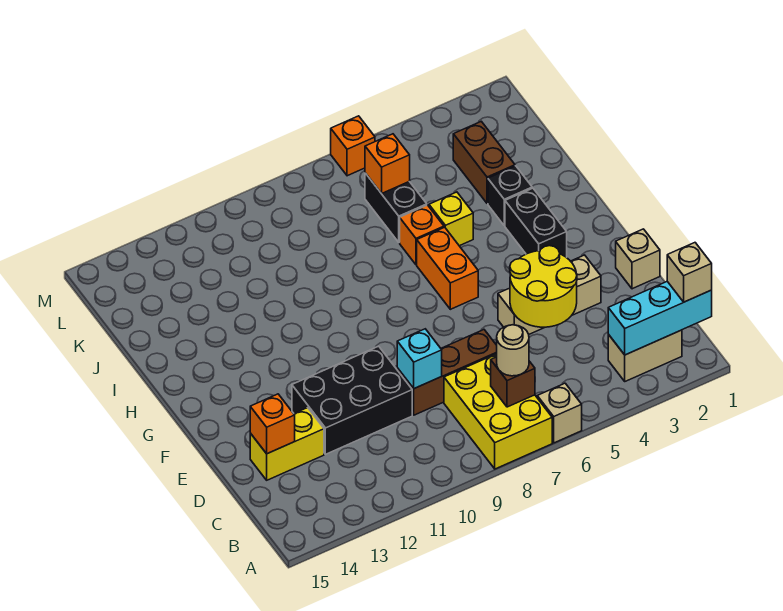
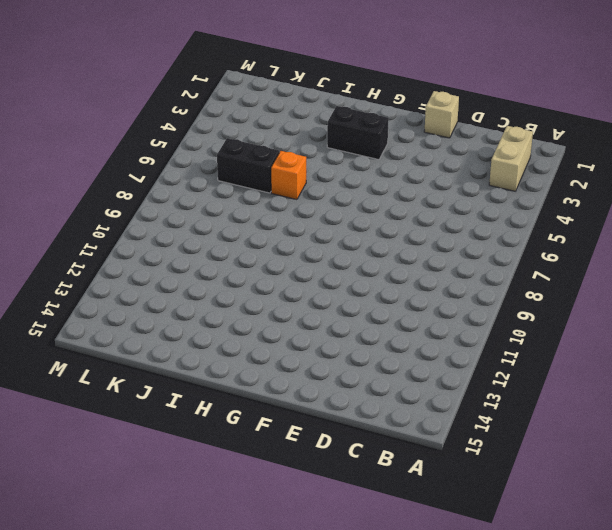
none -> tan brick A6 level 1
none -> yellow brick A7:C8 level 1
none -> brown brick D7:D9 level 1

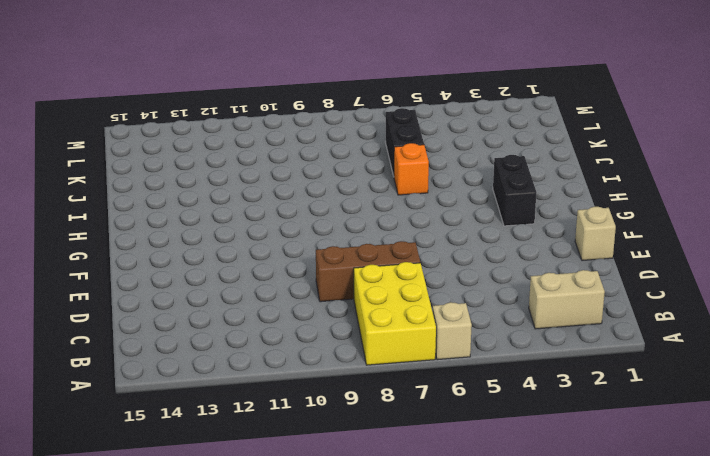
none -> black brick D10:E12 level 1
none -> yellow brick D13:D14 level 1
none -> tan brick E3:E5 level 1

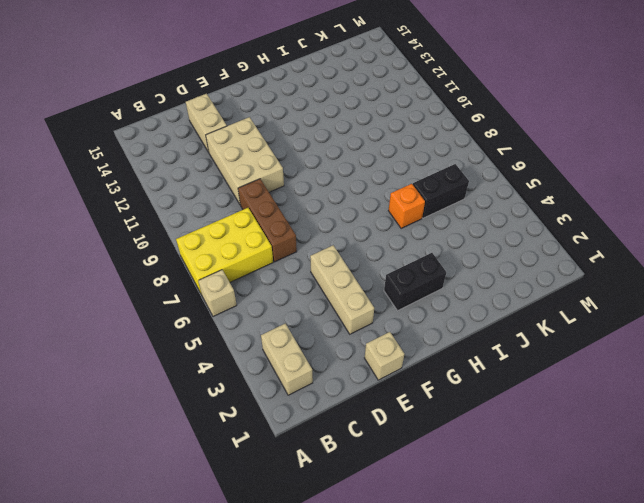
tan brick D10:E12 level 1 -> black brick D10:E12 level 1
tan brick D13:D14 level 1 -> yellow brick D13:D14 level 1
none -> orange brick G6:H6 level 1
none -> black brick I3 level 1
none -> yellow brick I5 level 1

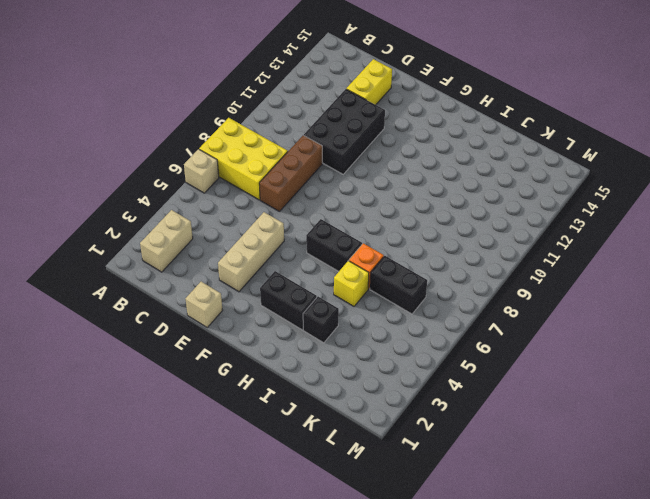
black brick G6:H6 level 1 -> orange brick G6:H6 level 1
none -> brown brick J3:K3 level 1
none -> orange brick M6 level 1
none -> cyan brick B1:B3 level 2

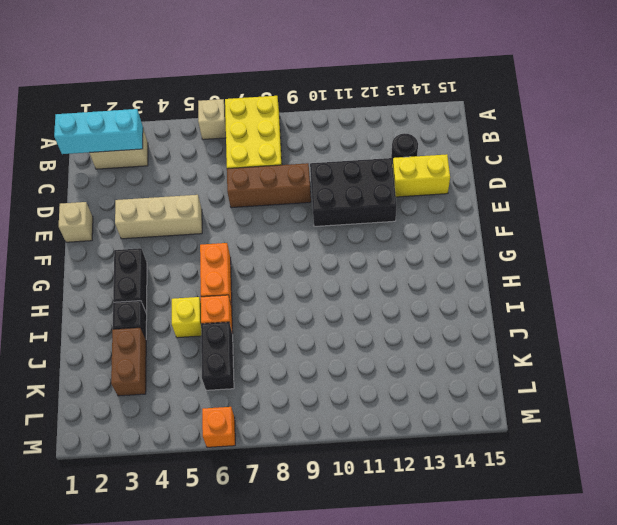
black round brick C13 level 1 -> none
none -> brown brick B7 level 2
none -> yellow round brick D4:E5 level 2
none -> cyan brick D9 level 2

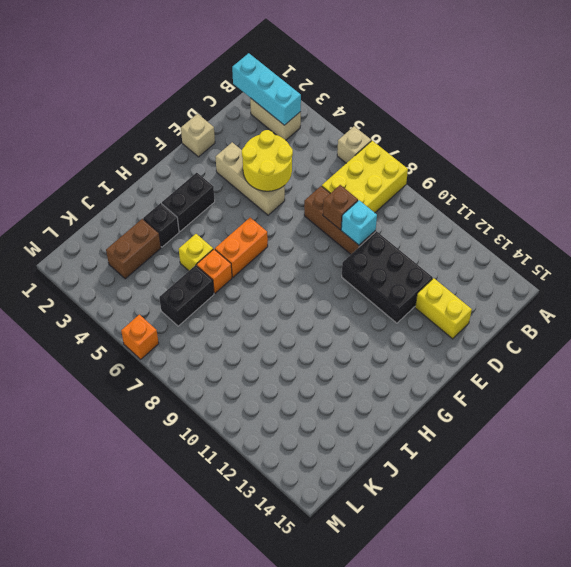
brown brick D8 level 2 -> brown brick B7 level 2
none -> orange brick D14 level 2
none -> orange brick K6 level 2
none -> tan brick B1 level 3

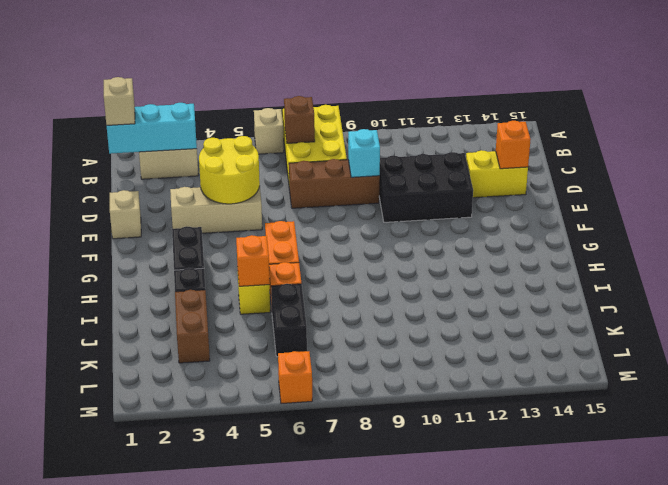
orange brick I5 level 2 -> orange brick K6 level 2
none -> tan round brick B7 level 3

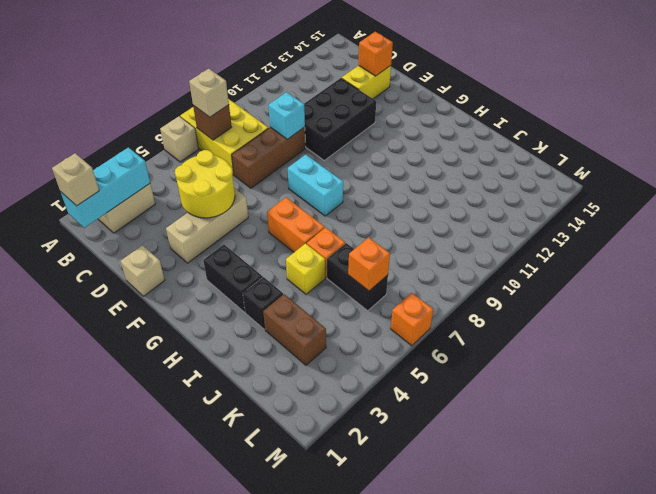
tan brick B7 level 3 -> tan round brick B7 level 3
cyan brick F8:G8 level 1 -> none

